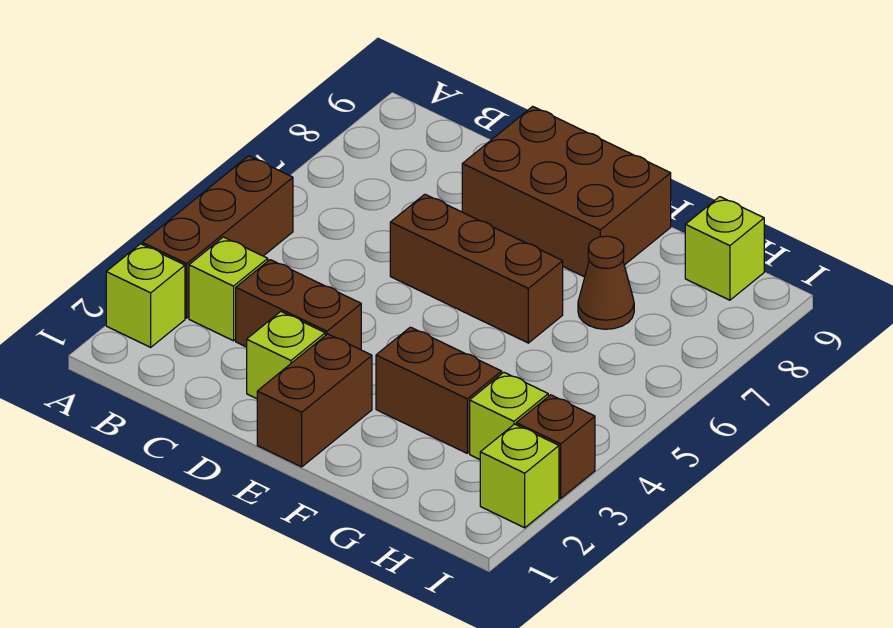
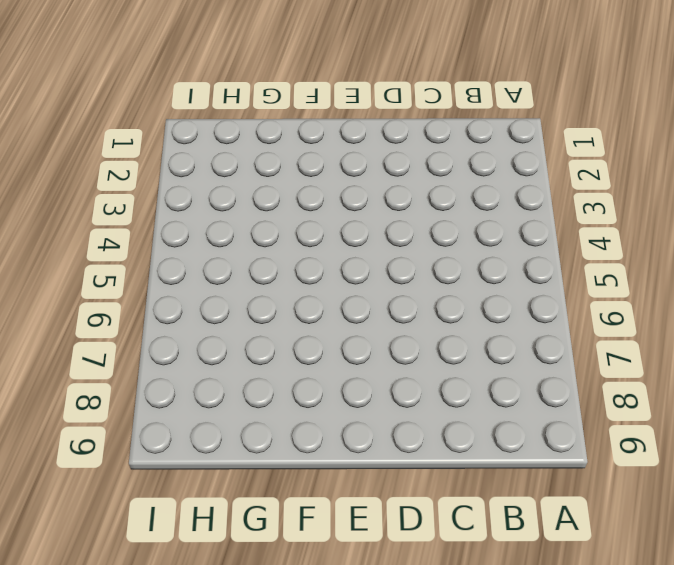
none -> lime brick A2 level 1
none -> brown brick A3:A5 level 1
none -> lime brick B3 level 1

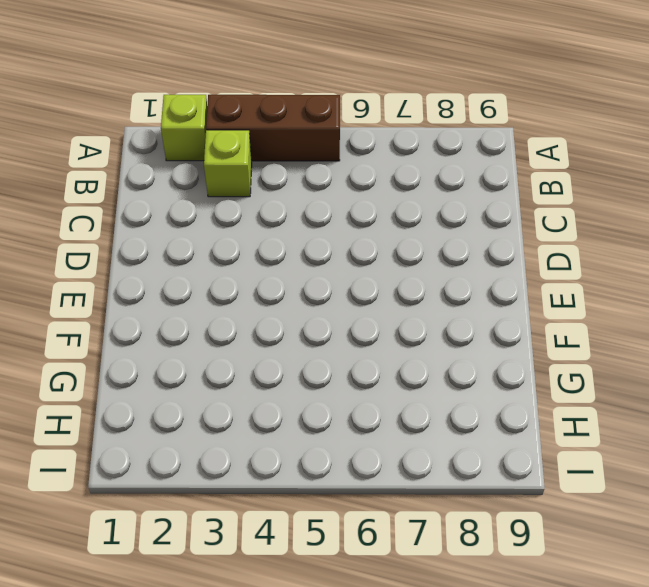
none -> brown brick C3:D3 level 1
none -> lime brick D2 level 1
none -> brown brick D6:F6 level 1

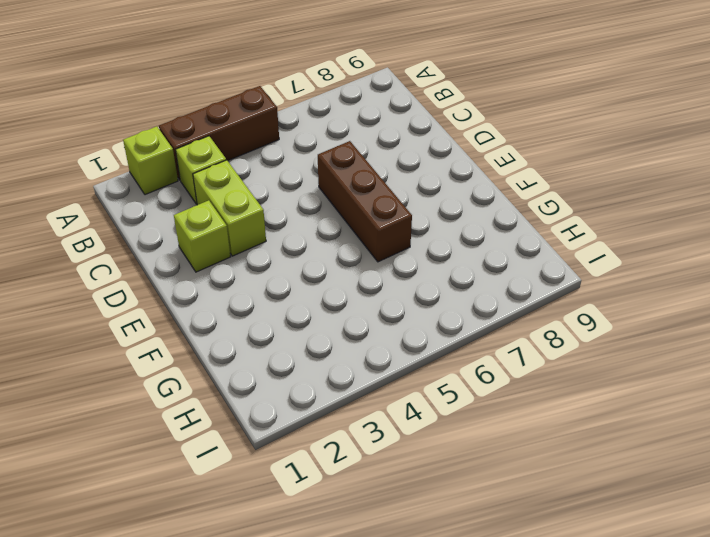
lime brick C3:D3 level 1 -> brown brick C3:D3 level 1
none -> brown brick D8:F9 level 1
none -> brown brick E1:E2 level 1
none -> brown brick F3:G3 level 1

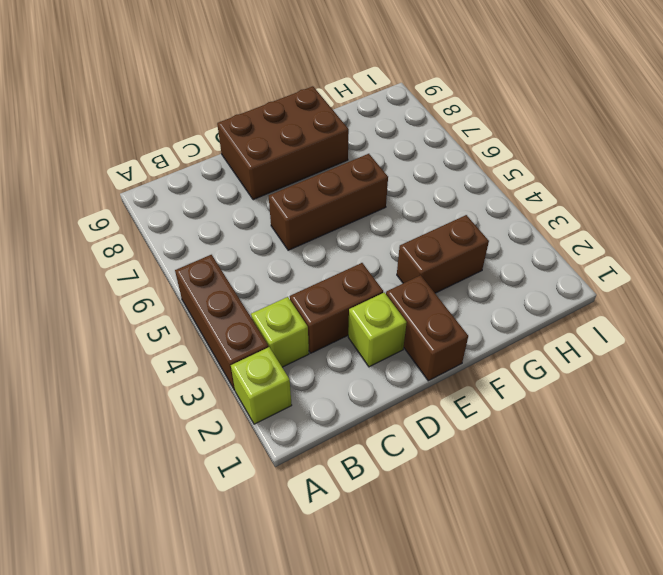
none -> brown cone G7 level 1
none -> lime brick H3 level 1
none -> lime brick H9 level 1

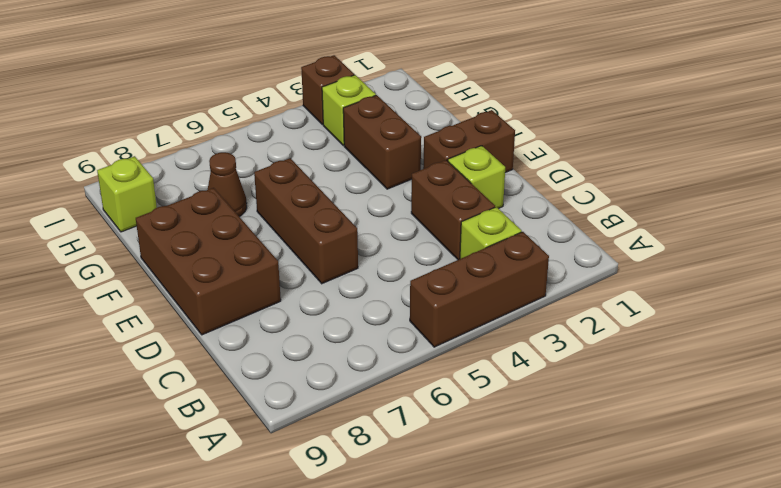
none -> lime brick A2 level 1
none -> lime brick I2 level 1

